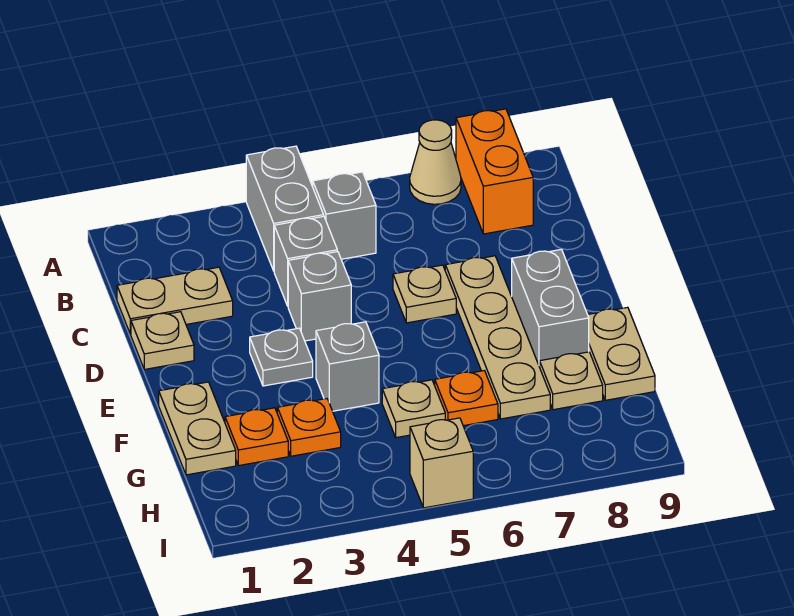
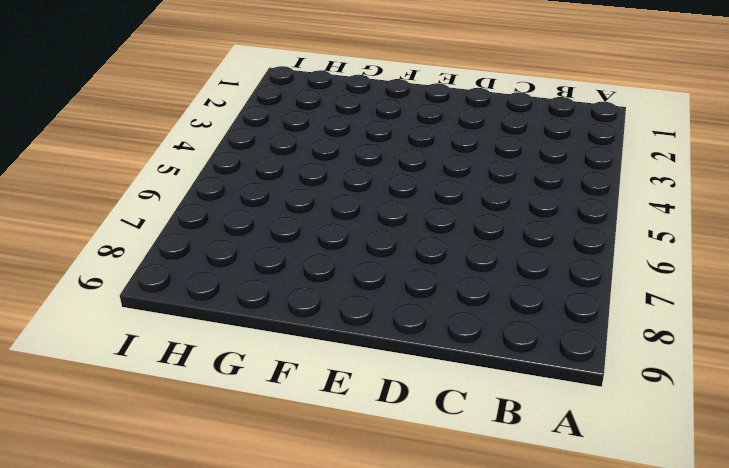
none -> grey brick A4:B4 level 1
none -> tan cone A7 level 1
none -> orange brick A8:B8 level 1

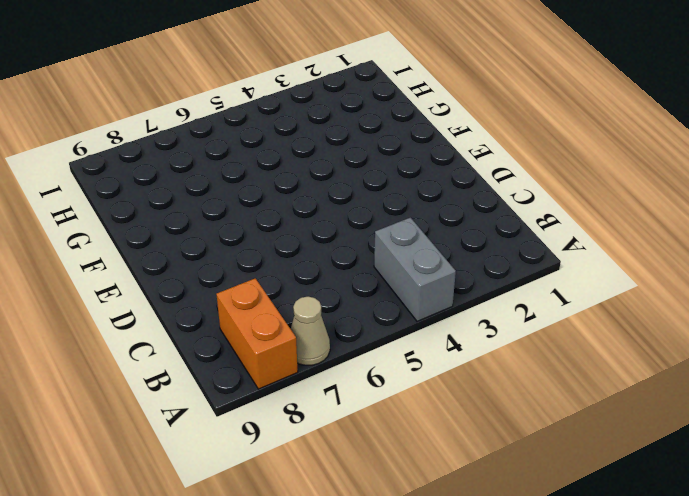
none -> grey brick B5 level 1
none -> tan plate C1:C2 level 1
none -> grey brick C4 level 1

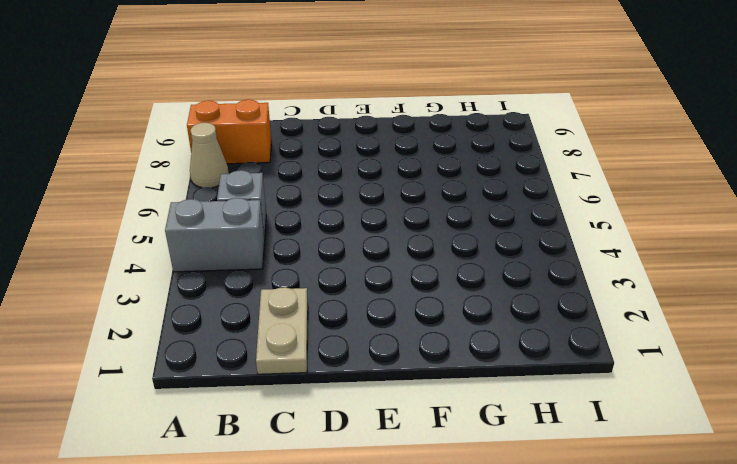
none -> grey brick C4 level 1
none -> tan plate D1 level 1
none -> grey brick D4 level 1

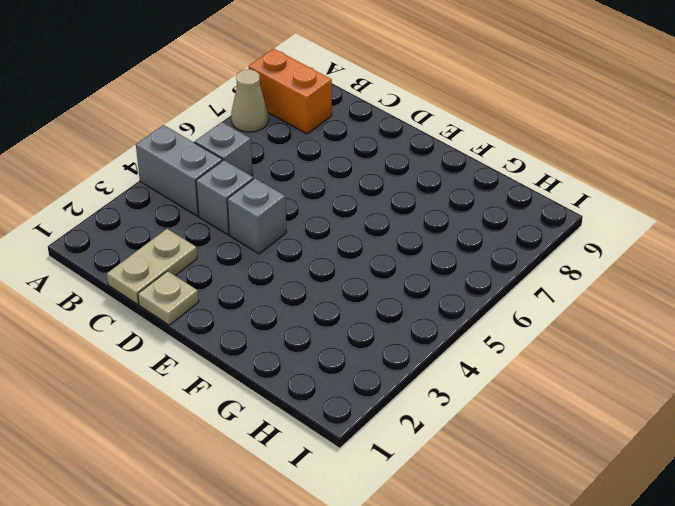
none -> tan plate D6 level 1
none -> tan plate D7:G7 level 1
none -> grey plate E3 level 1

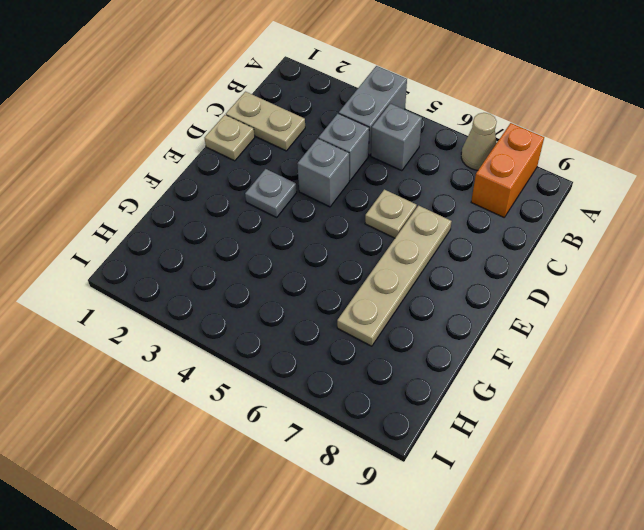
none -> grey brick E8:F8 level 1
none -> tan plate F1:G1 level 1
none -> grey brick F4 level 1

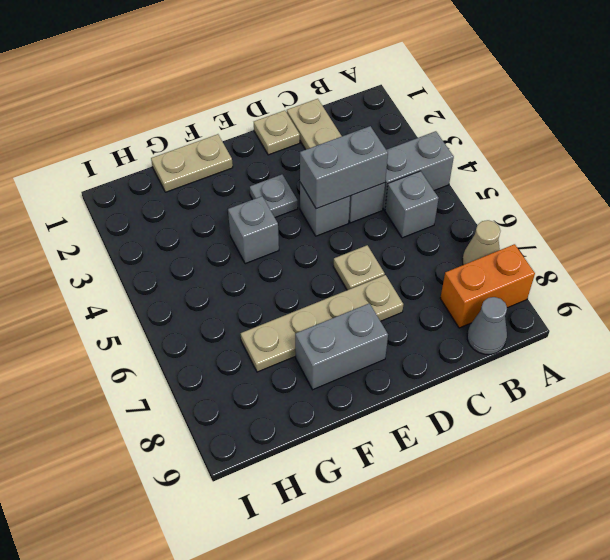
grey cone B9 level 1 -> none
grey brick C4:D4 level 2 -> none
none -> tan plate F9:G9 level 1
none -> orange plate G2 level 1
none -> orange plate G3 level 1

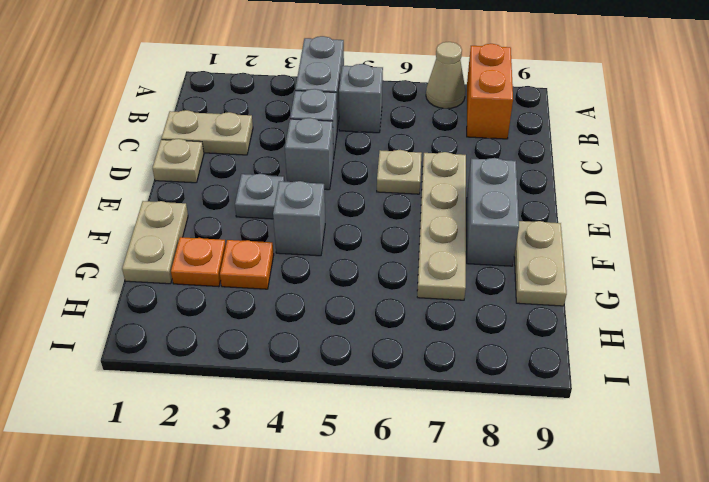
none -> tan plate G5 level 1
none -> orange plate G6 level 1
none -> tan plate G8 level 1

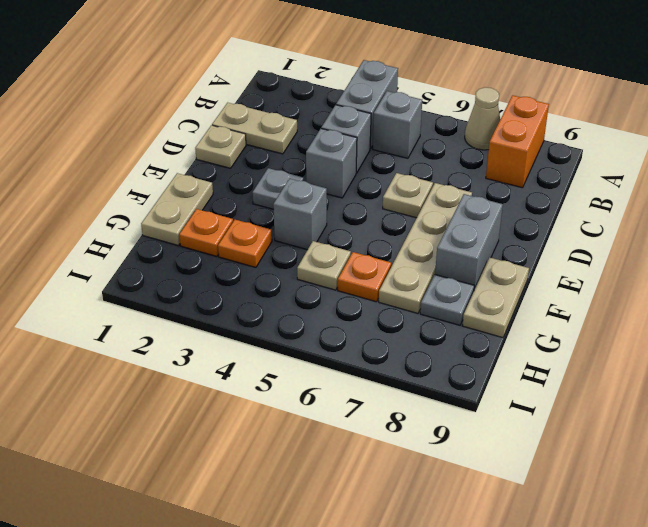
grey plate G8 level 1 -> tan plate G8 level 1
none -> tan brick I5 level 1

